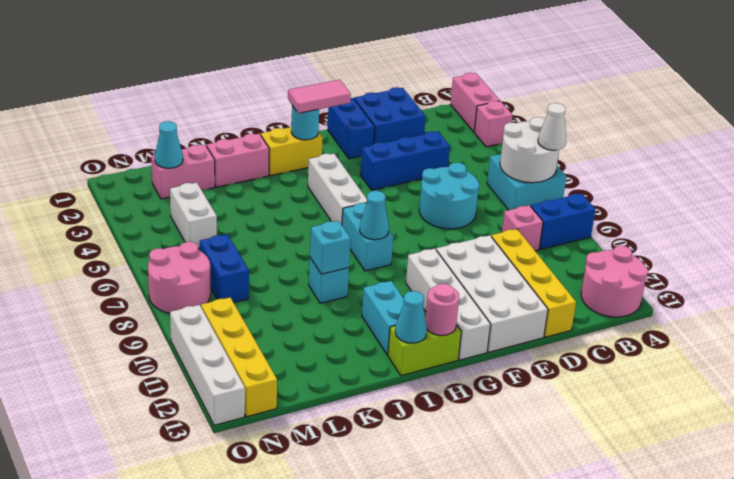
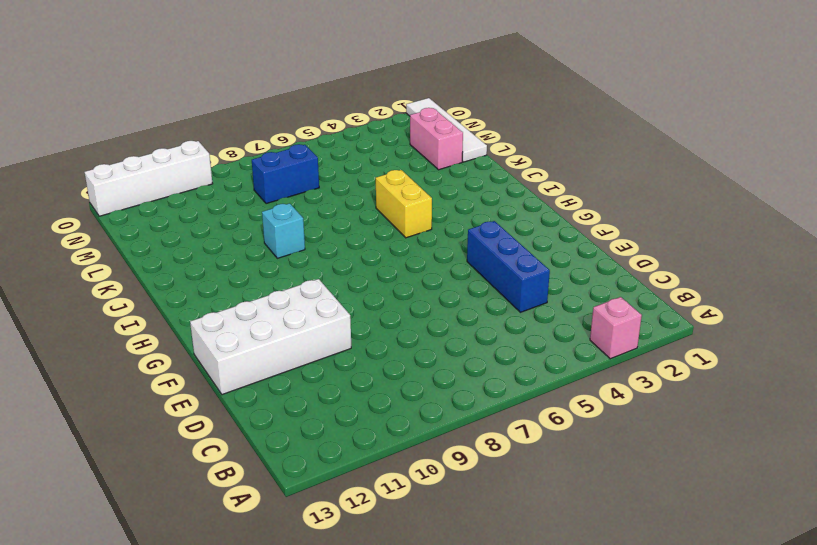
yellow brick I5:J5 level 1 -> yellow brick H2:I2 level 1
white tile L1:O1 level 1 -> none
none -> pink brick A1:A2 level 1
none -> cyan brick A6:B7 level 1
none -> blue brick A9:B9 level 1
none -> pink round brick A12:B13 level 1

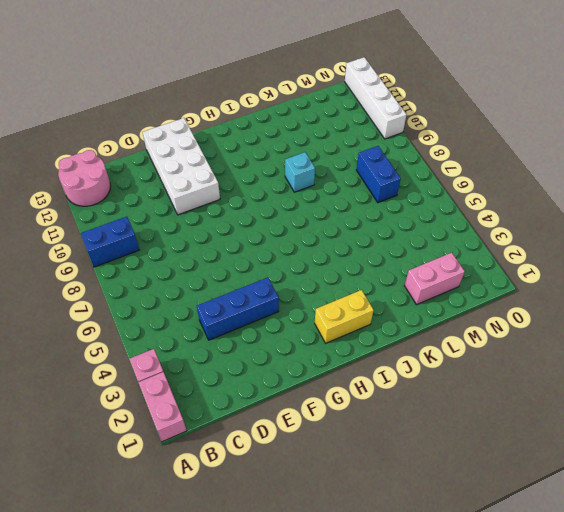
none -> cyan brick A6:B7 level 1
none -> pink brick C9 level 1
none -> blue brick D1:E2 level 1
none -> cyan round brick D6:E7 level 1

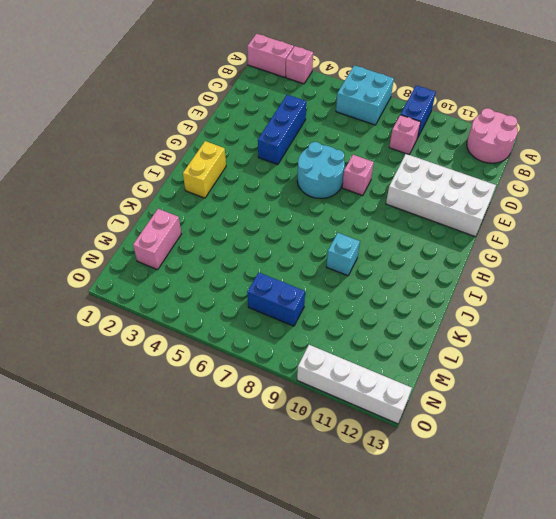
cyan round brick F6:G7 level 1 -> cyan round brick D6:E7 level 1
pink brick F8 level 1 -> none
none -> blue brick D1:E2 level 1
none -> yellow brick D10:D13 level 1
none -> blue brick F1:F2 level 1
none -> white brick G10:G13 level 1

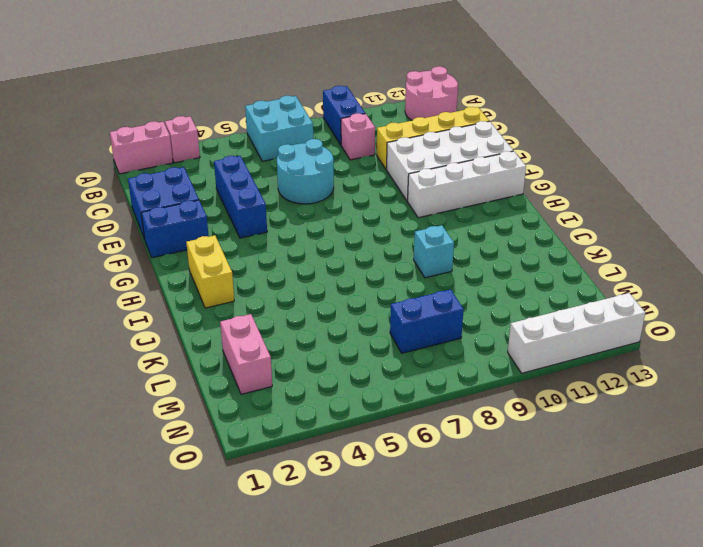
none -> white brick H4:H6 level 1
none -> cyan brick H7:H8 level 1
none -> lime brick H13:I13 level 1
none -> cyan brick I11:I12 level 1

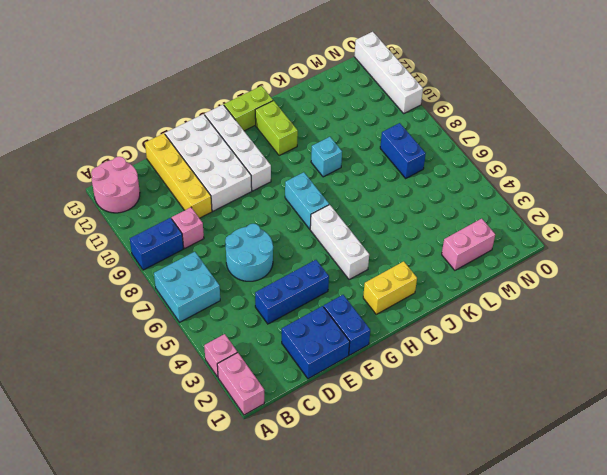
lime brick I11:I12 level 1 -> cyan brick I11:I12 level 1
none -> pink brick J2:K2 level 1
none -> white brick M4:M5 level 1
none -> pink round brick N7:O8 level 1
none -> yellow brick N10:N13 level 1

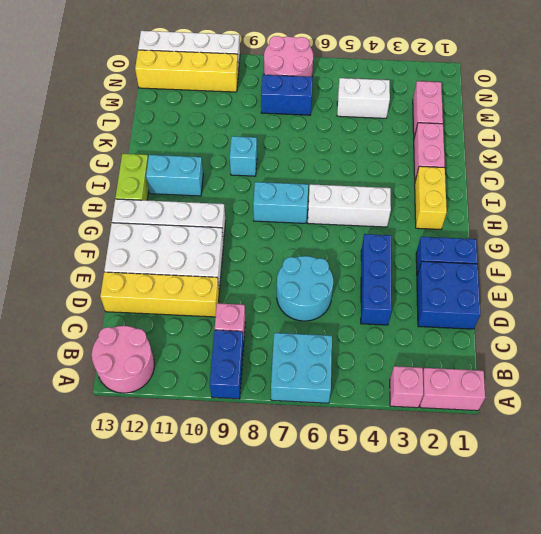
none -> white round brick A6:B7 level 2
none -> cyan round brick H2 level 2
none -> cyan cone H8 level 2
none -> pink round brick H13 level 2

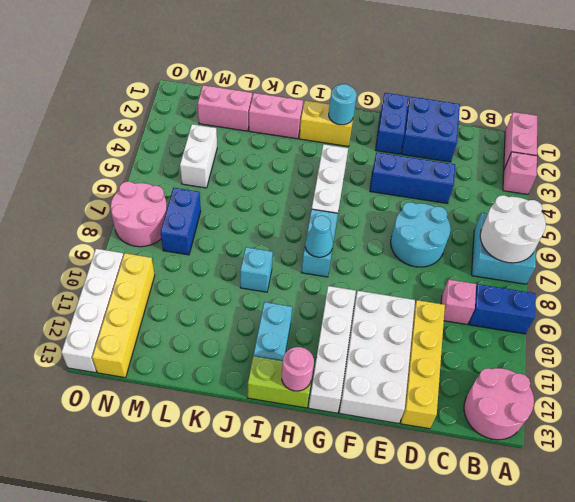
none -> cyan cone I13 level 2
none -> cyan brick J9 level 2
none -> cyan cone M2 level 2
none -> white cone A7 level 3

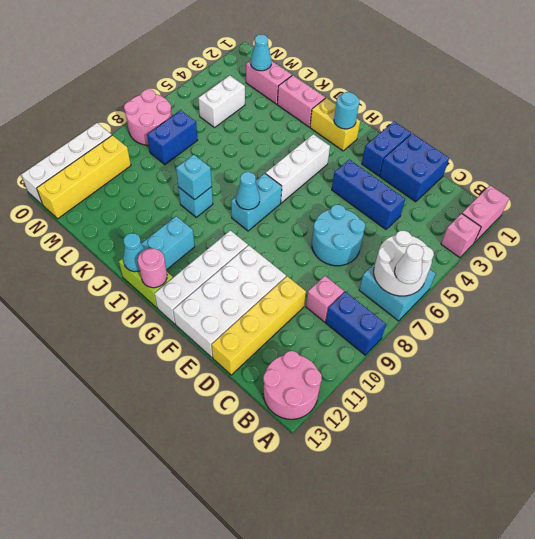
none -> pink tile G2:H2 level 3

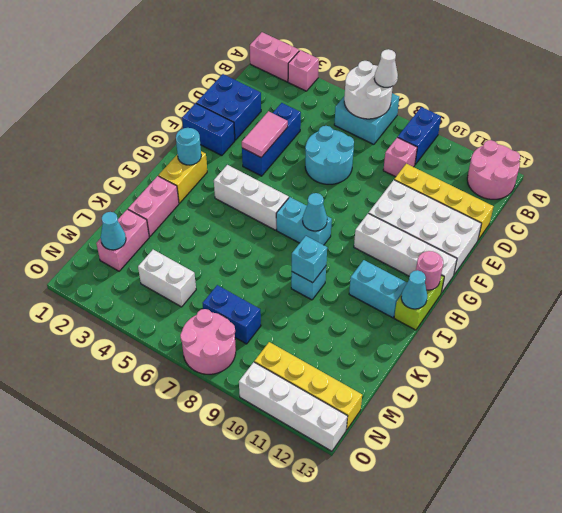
pink tile E4:F4 level 2 -> pink tile G2:H2 level 3

